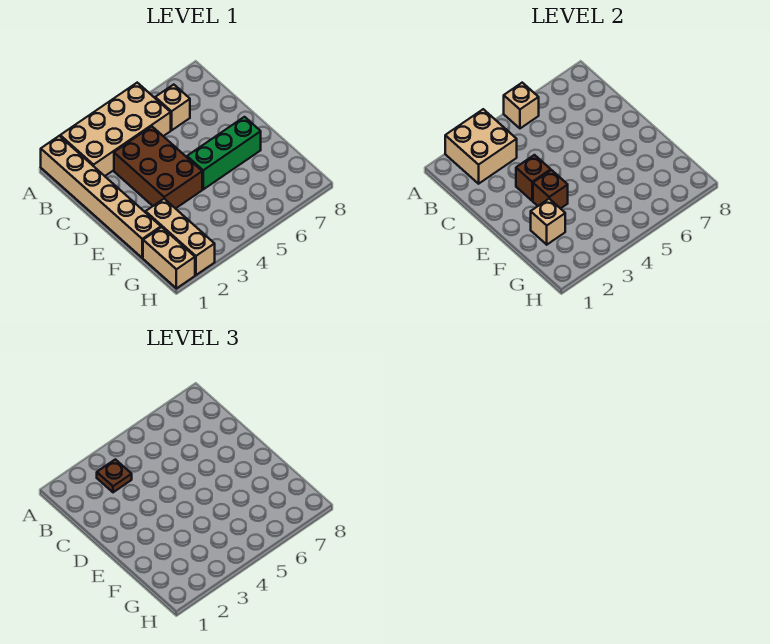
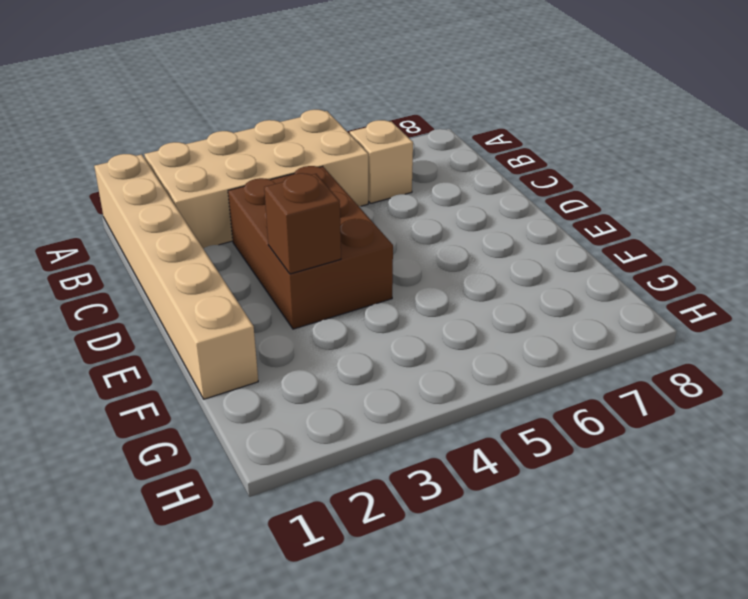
none -> green brick E5:E7 level 1
none -> tan brick F2:H2 level 1
none -> tan brick G1:H1 level 1

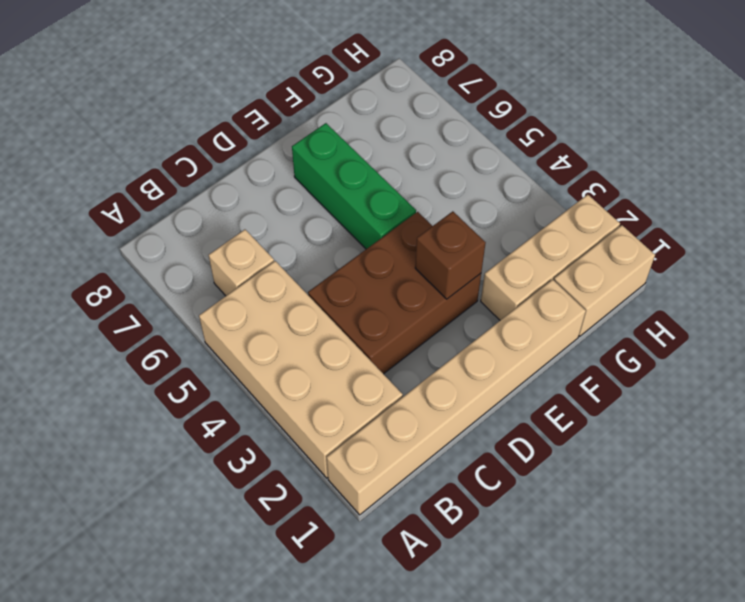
none -> tan brick A2:B3 level 2
none -> tan brick A5 level 2
none -> brown brick D3 level 2

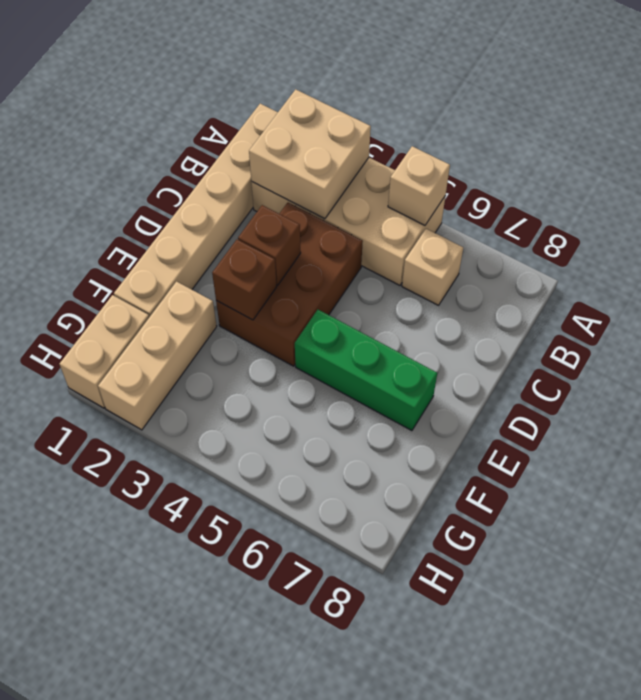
none -> tan brick F2 level 2
none -> brown plate B3 level 3

